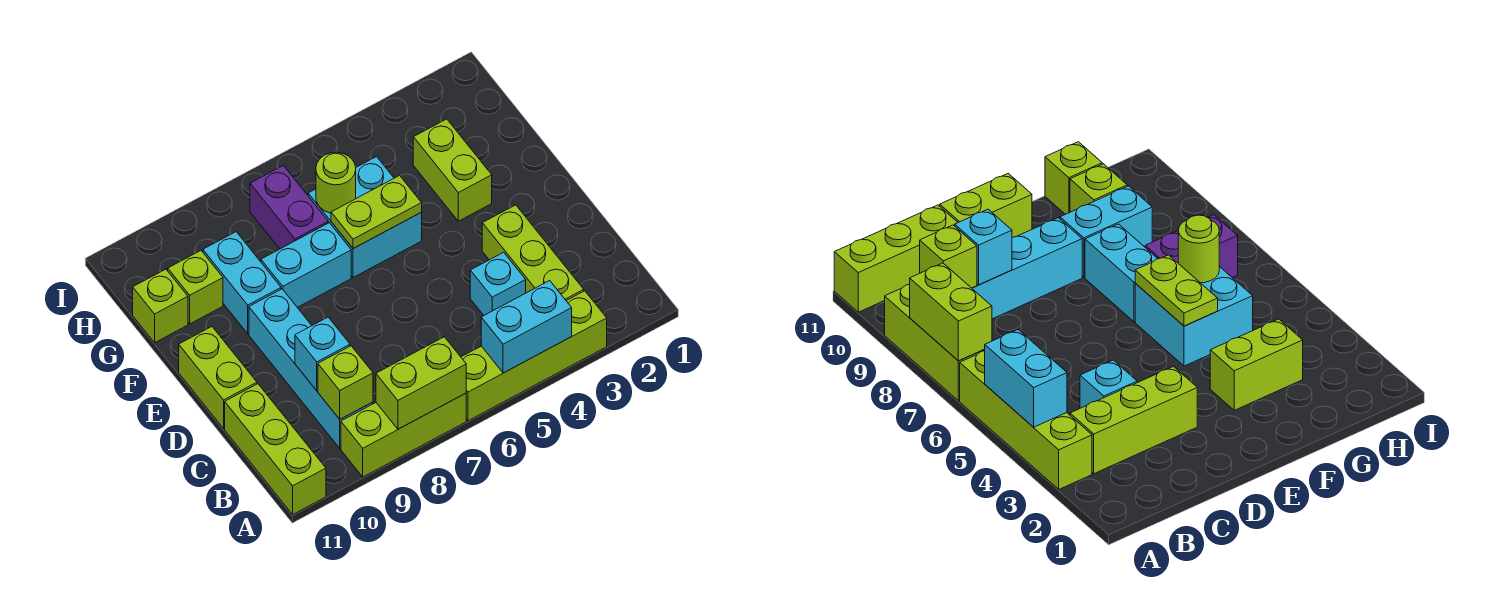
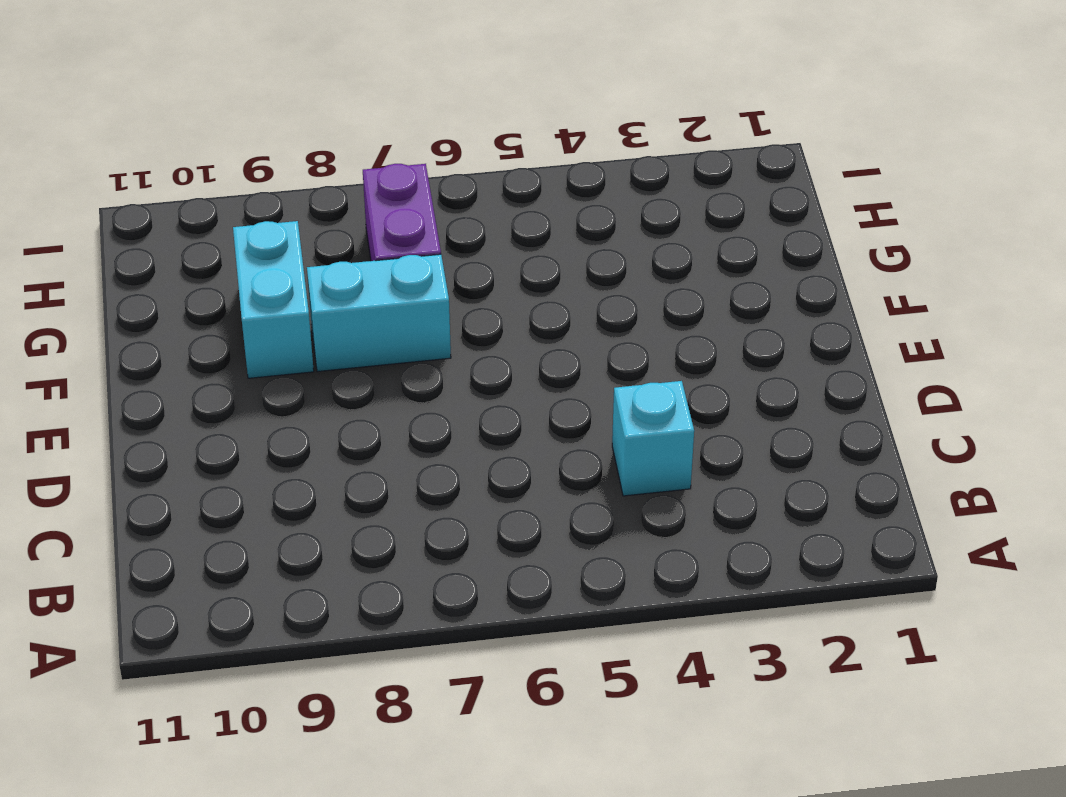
none -> lime brick A3:A6 level 1
none -> lime brick A7:A9 level 1
none -> lime brick A11:C11 level 1

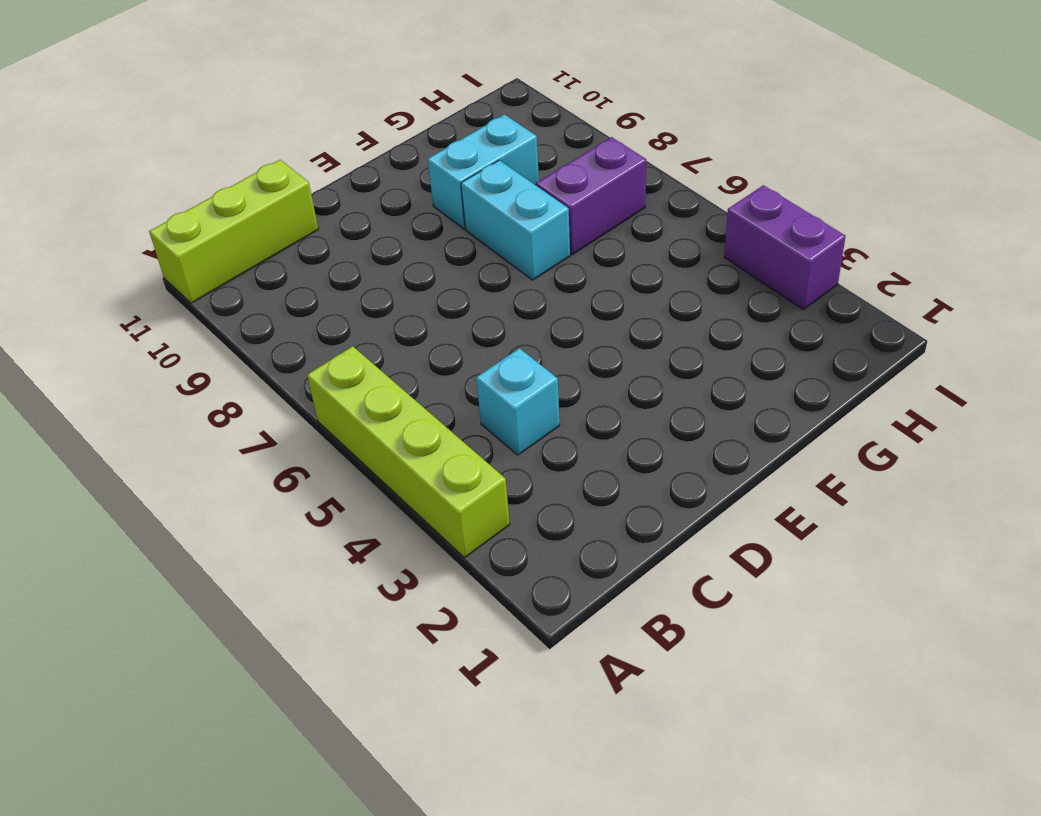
purple brick I3:I4 level 1 -> none
none -> lime brick A7:A9 level 1
none -> lime brick B3:D3 level 1
none -> cyan brick B9:E9 level 1

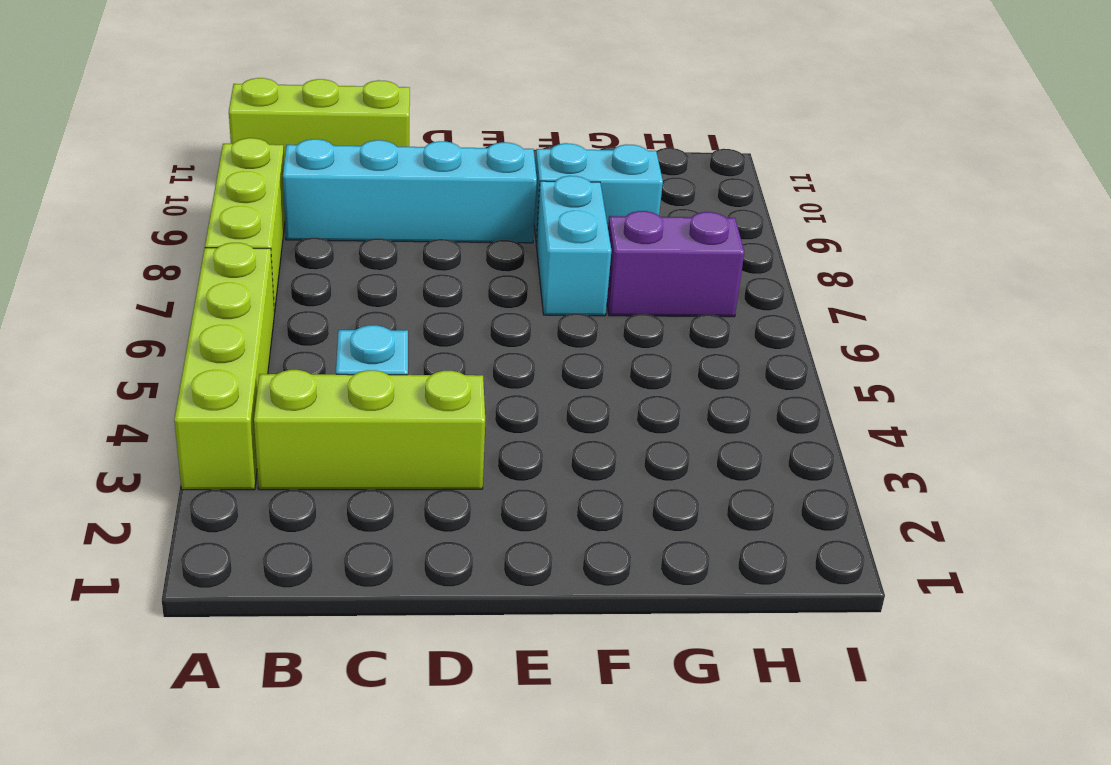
none -> lime brick D11:E11 level 1
none -> lime brick F3:G3 level 1
none -> cyan brick F5:G6 level 1

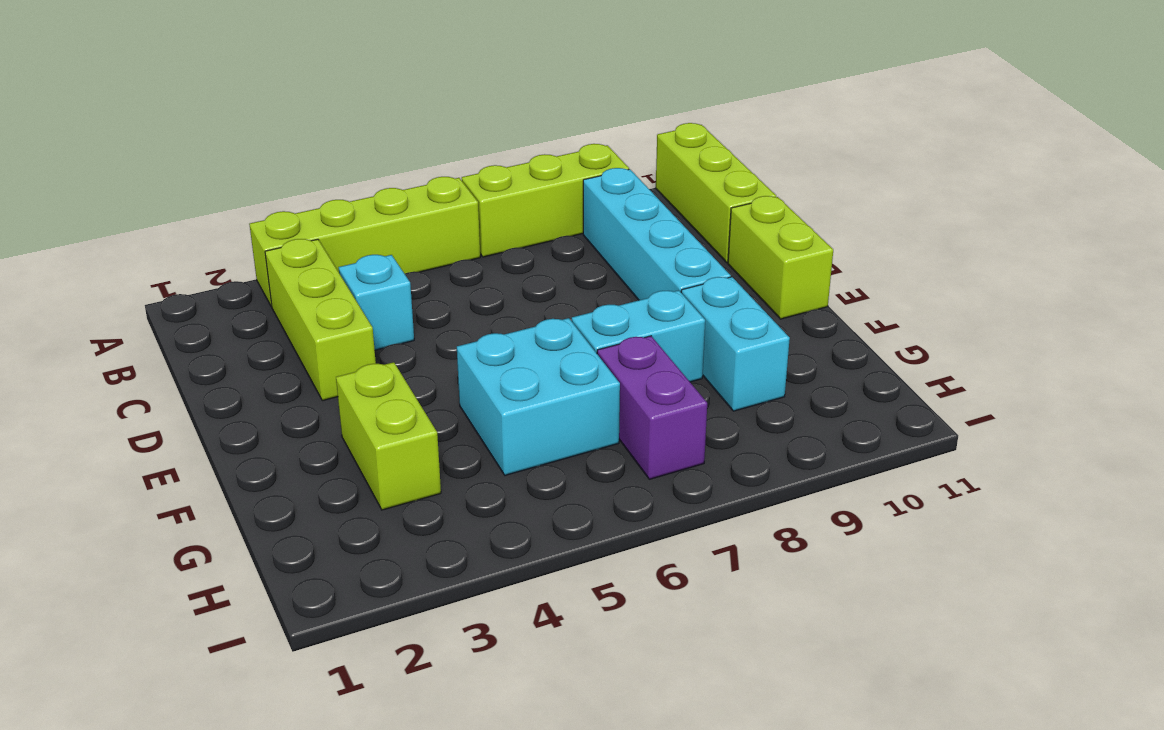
none -> lime brick G10 level 1
none -> lime brick G11 level 1
none -> cyan brick A4:A5 level 2

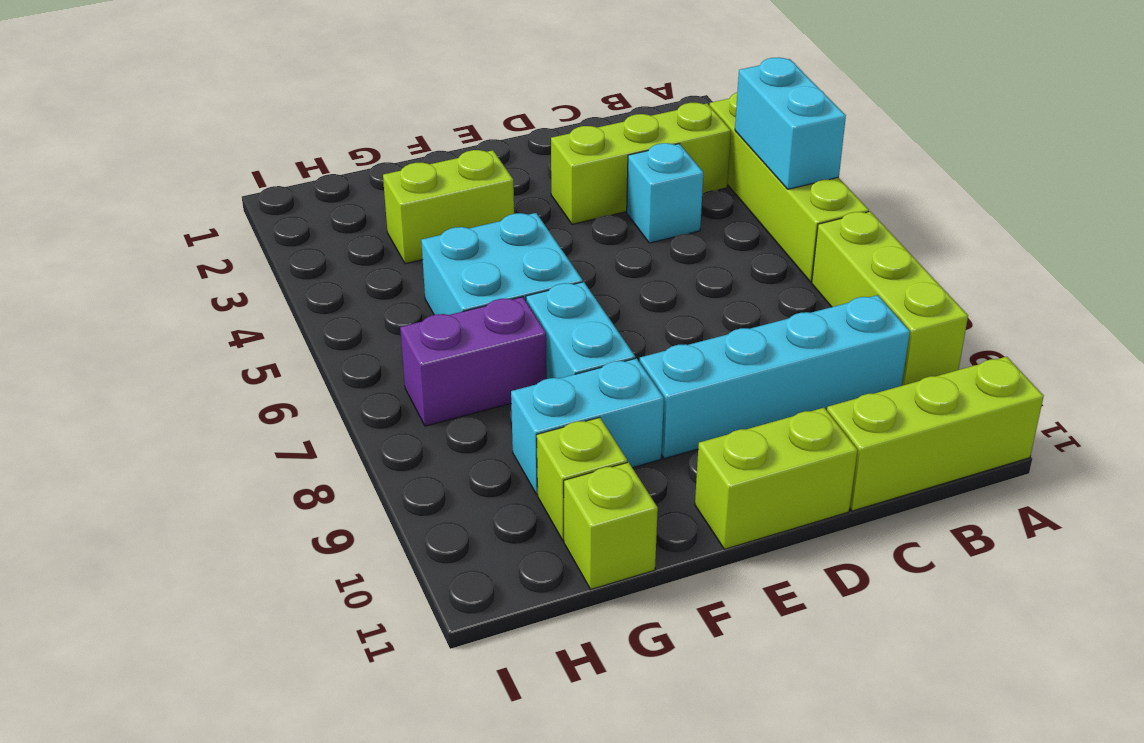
none -> lime brick A7:A8 level 2
none -> lime brick B9 level 2
none -> cyan brick C9 level 2

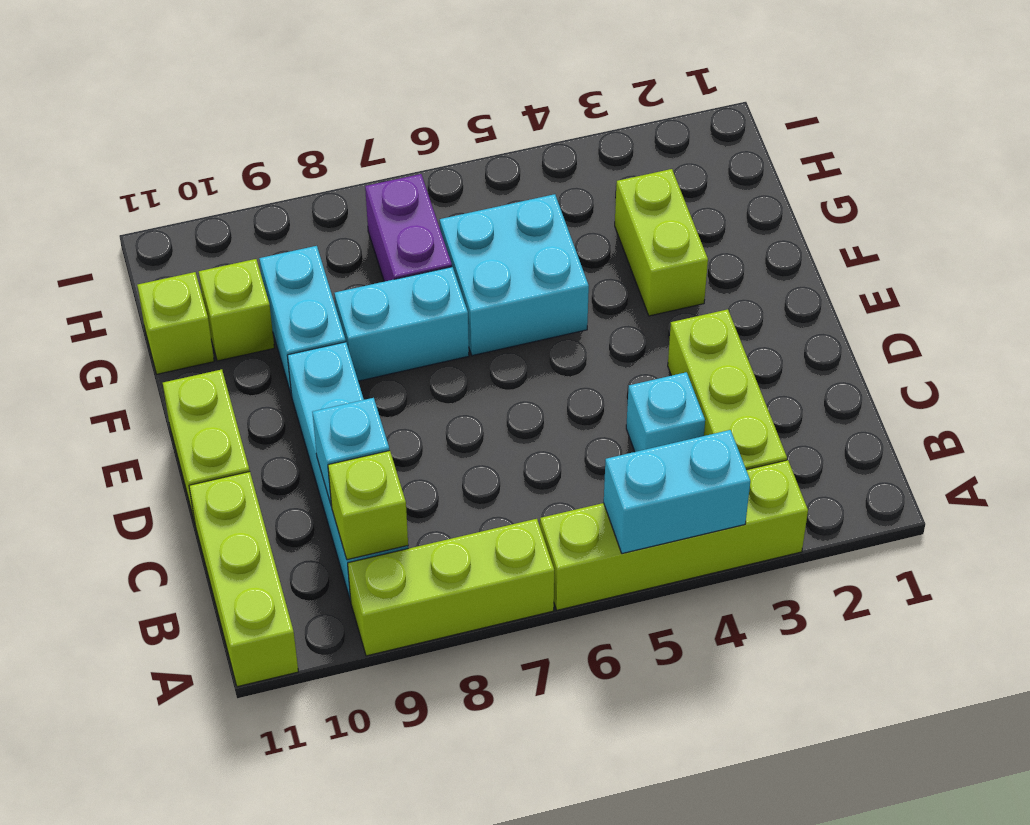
none -> lime brick A7:A8 level 2
none -> lime plate F5:F6 level 2
none -> lime round brick G6 level 2

